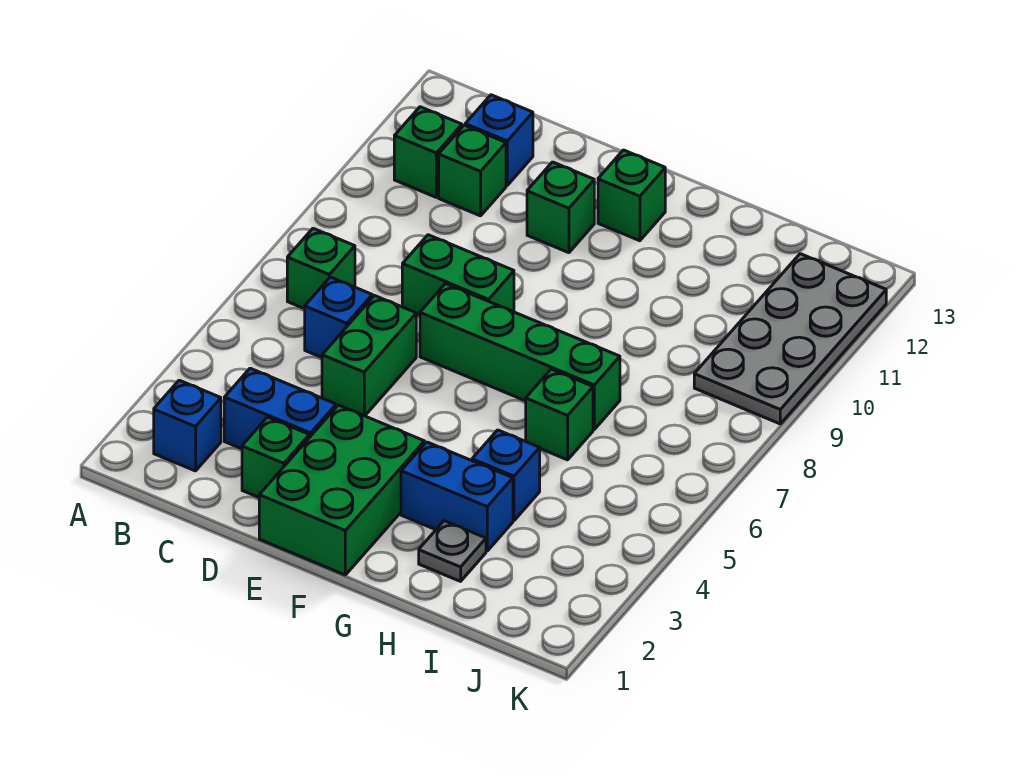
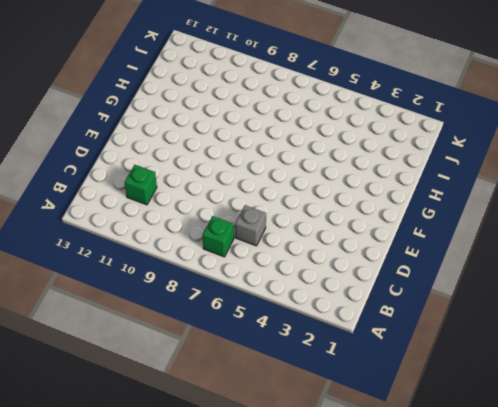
grey brick C6 level 1 -> blue brick C6 level 1
none -> blue brick B2 level 1
none -> green brick B11 level 1
none -> blue brick C3:D3 level 1

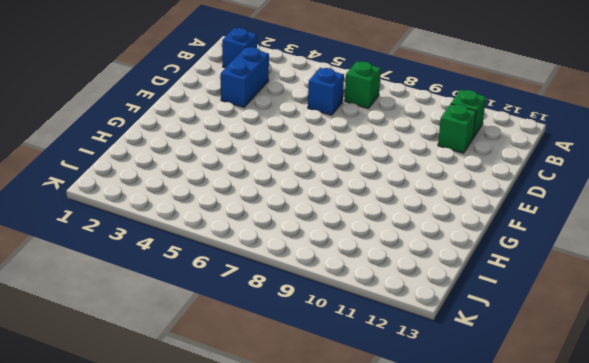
none -> blue brick C12 level 1
none -> green brick D2 level 1
none -> green brick D5:D6 level 1

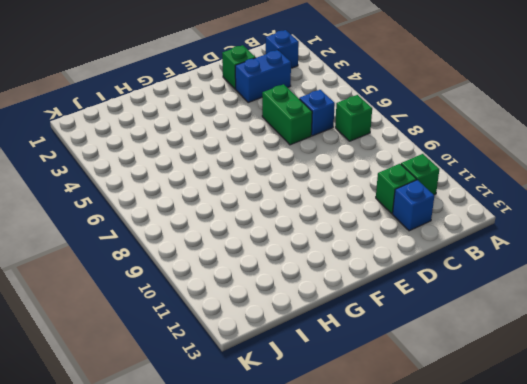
none -> green brick D8:E8 level 1
none -> green brick E1:F3 level 1
none -> green brick E7:H7 level 1

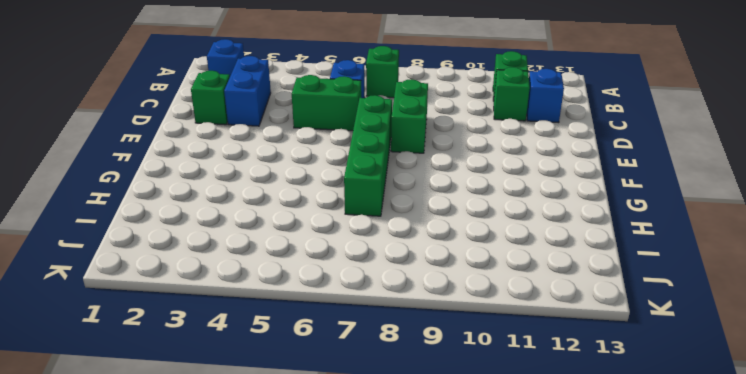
none -> green brick E1:F3 level 1
none -> green brick E11 level 1
none -> green brick F12 level 1

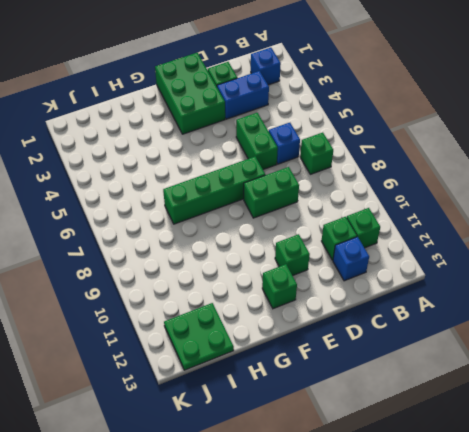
green plate I12:J13 level 1 -> grey plate J9:K12 level 1
none -> blue brick G3:H3 level 1
none -> grey plate H2 level 1
none -> blue brick H4 level 1

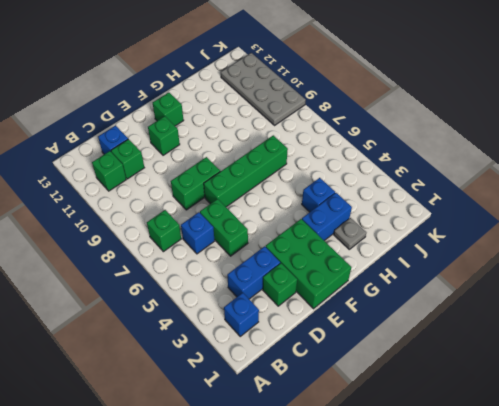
none -> green brick H6 level 1

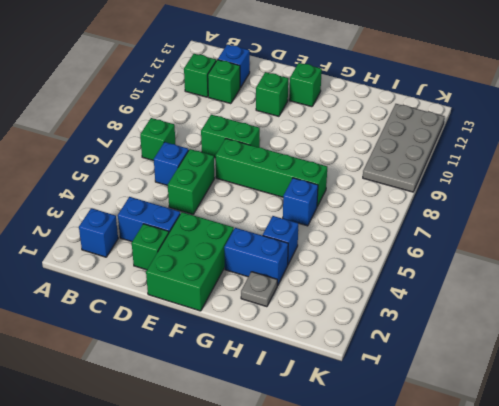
blue brick H6 level 1 -> green brick H6 level 1

